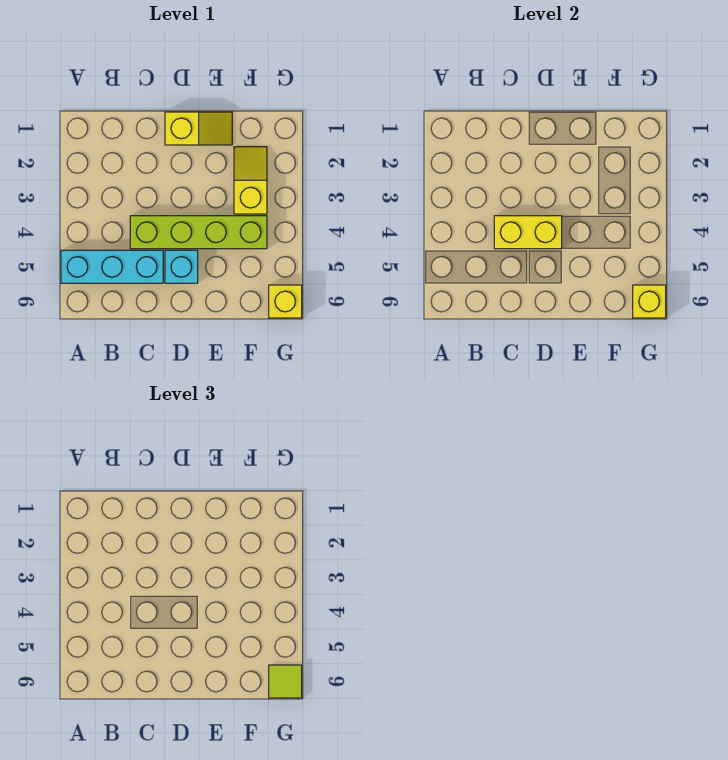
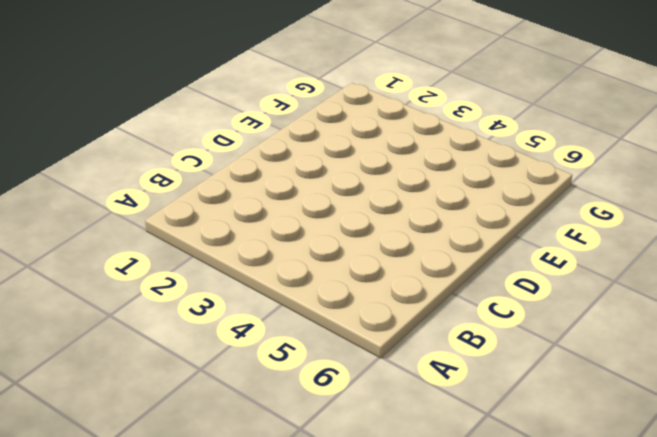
none -> cyan brick A5:C5 level 1
none -> lime brick C4:F4 level 1

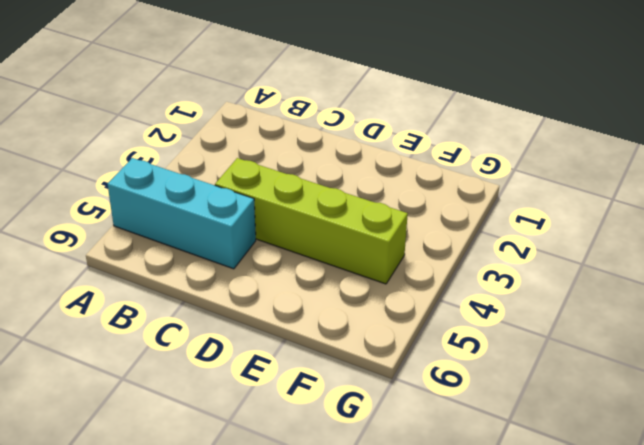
none -> yellow slope D1:E1 level 1 top D
none -> cyan brick D5 level 1

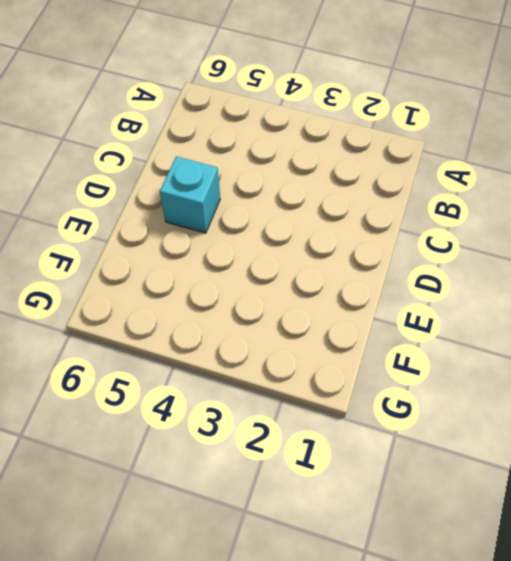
none -> cyan brick A5:C5 level 1
none -> lime brick C4:F4 level 1

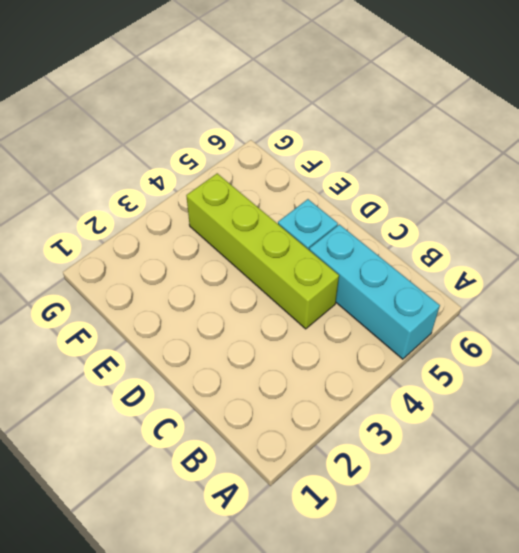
none -> yellow slope D1:E1 level 1 top D
none -> yellow slope F2:F3 level 1 top 3

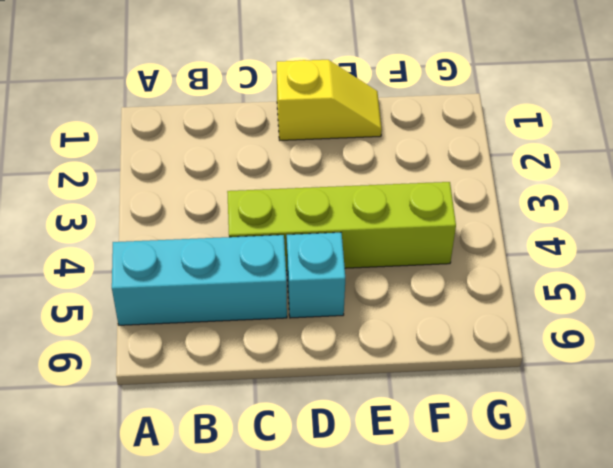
none -> yellow slope F2:F3 level 1 top 3
none -> yellow brick G6 level 1

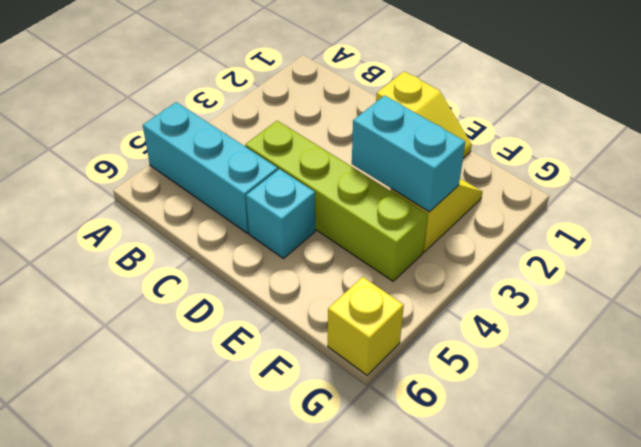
cyan brick E3:F3 level 2 -> none
none -> yellow brick C4:D4 level 2
none -> yellow brick G6 level 2

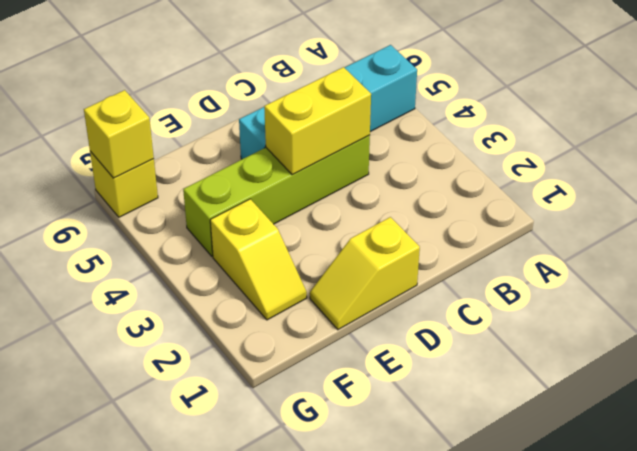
none -> lime tile G6 level 3

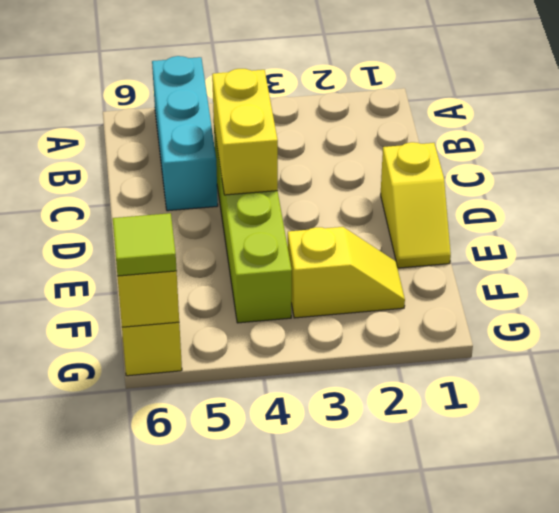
none -> cyan brick D5 level 1

